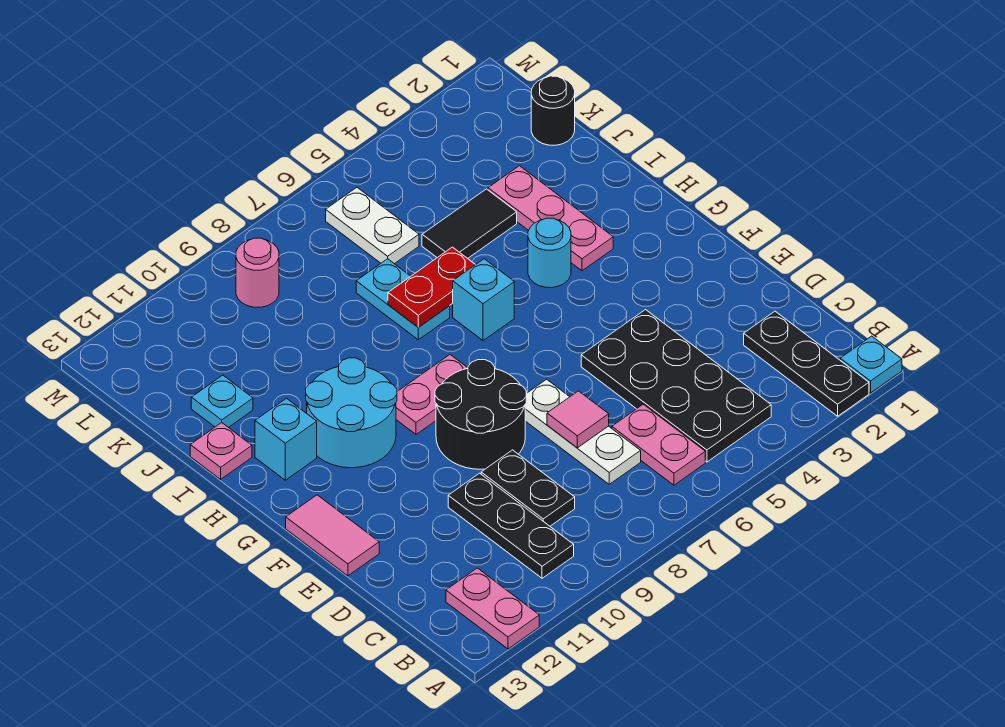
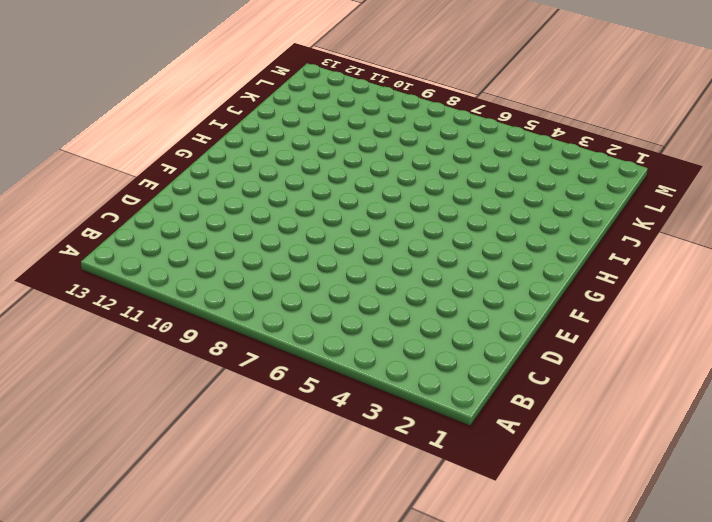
none -> cyan plate A1 level 1
none -> black plate A2:C2 level 1
none -> pink plate A12:B12 level 1

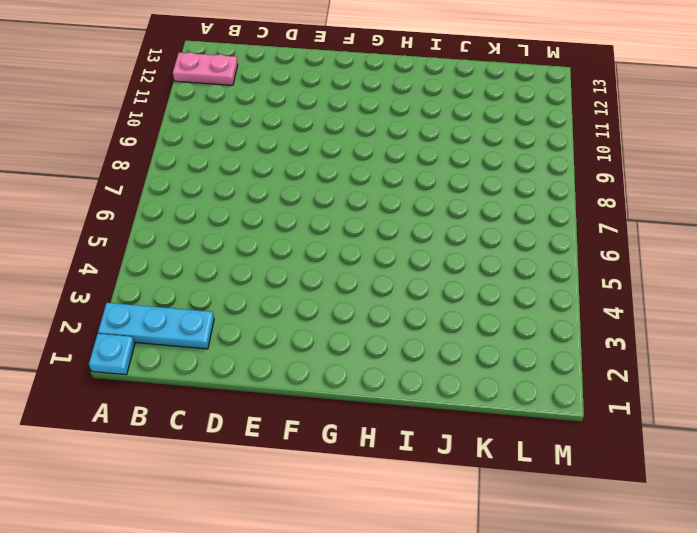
cyan plate A2:C2 level 1 -> black plate A2:C2 level 1
none -> black plate B4:E5 level 1
none -> pink plate B6:C6 level 1
none -> black plate B10:D10 level 1

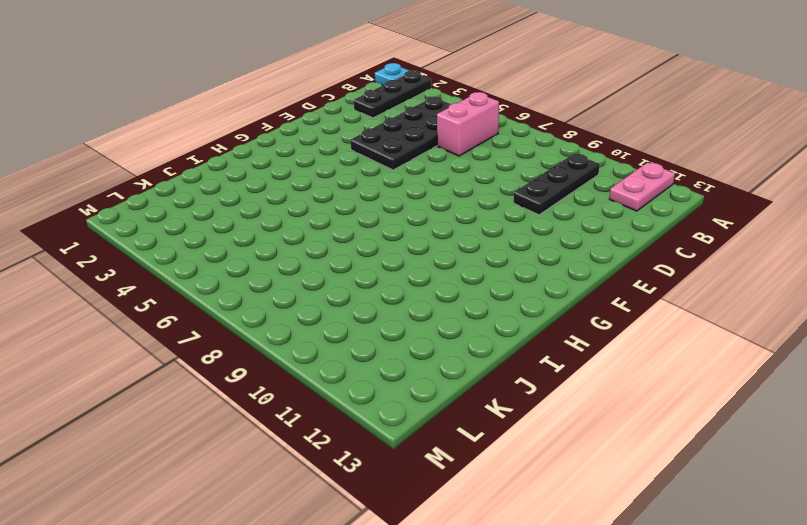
pink brick B6:C6 level 1 -> pink plate B6:C6 level 1
none -> white plate C7:E7 level 1
none -> black plate C9:D9 level 1
none -> black round brick E8:F9 level 1

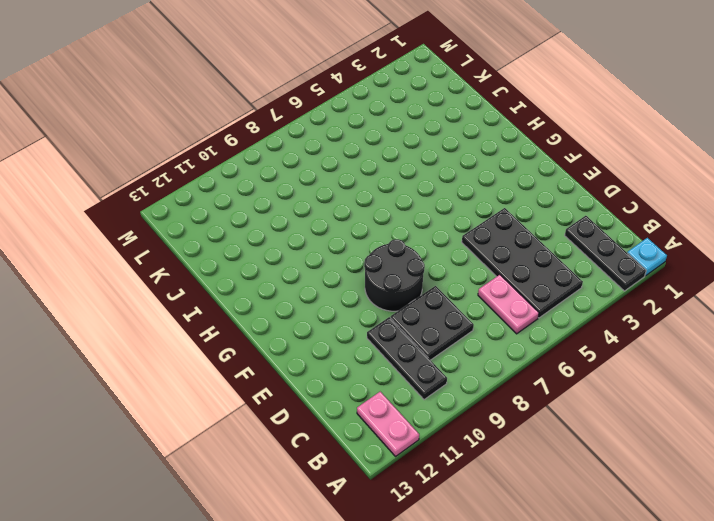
black plate C8:D9 level 1 -> black plate C9:D9 level 1
none -> white plate C7:E7 level 1
none -> pink tile E13:F13 level 1
none -> pink plate G8:G9 level 1

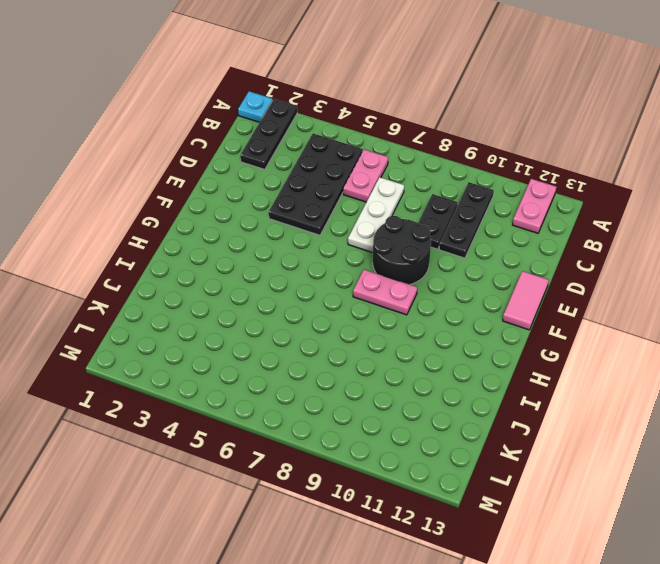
none -> cyan round brick G10:H11 level 1
none -> pink plate H3:J3 level 1
none -> cyan round brick H4 level 1

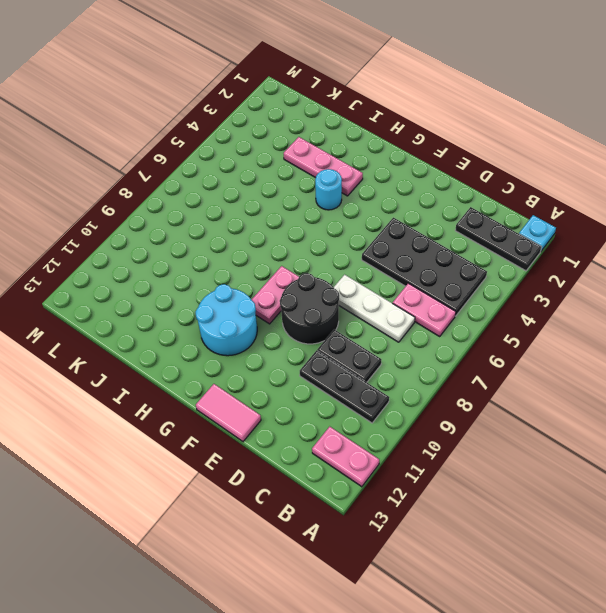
none -> cyan brick H6 level 1
none -> cyan brick H12 level 1
none -> cyan plate I7:J7 level 1

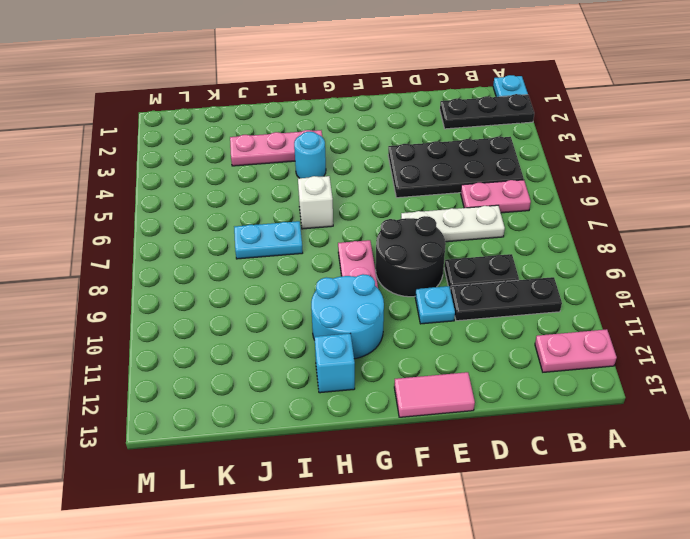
cyan plate E10 level 1 -> cyan plate J12 level 1
white brick H6 level 1 -> cyan brick H6 level 1
none -> pink plate I13 level 1
none -> black tile J4:J5 level 1
none -> black round brick K1 level 1

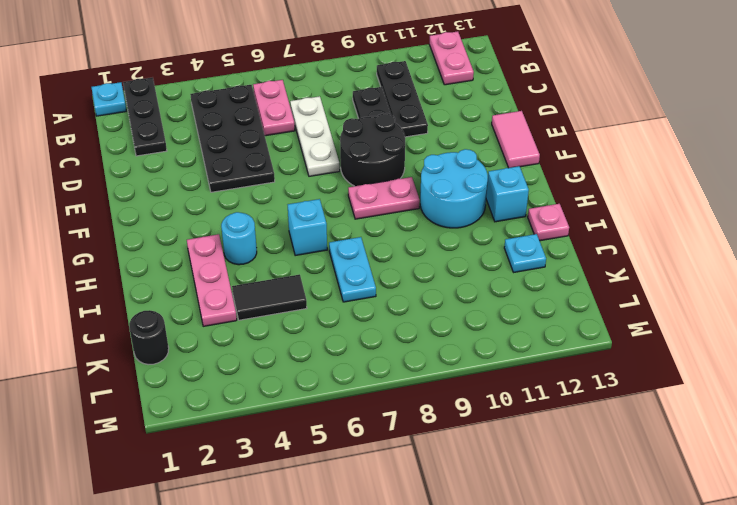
none -> white plate K6:L6 level 1
none -> pink round brick L9 level 1
none -> pink tile D7 level 2

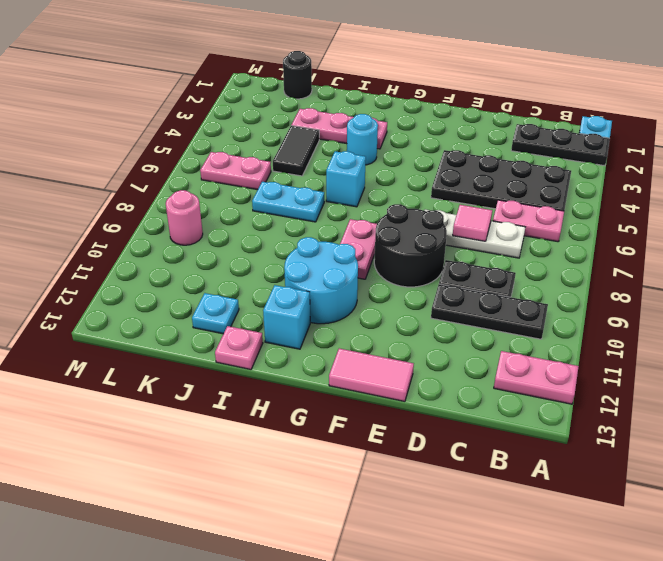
pink plate K6:L6 level 1 -> white plate K6:L6 level 1
none -> red plate I6:I7 level 2

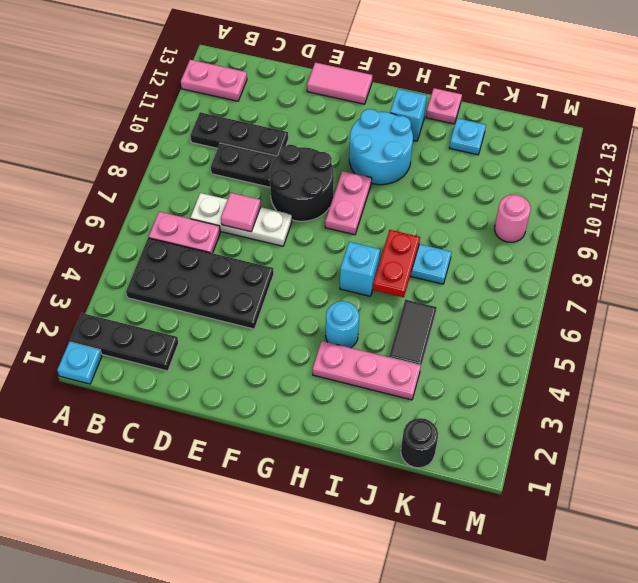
none -> white plate K6:L6 level 1

